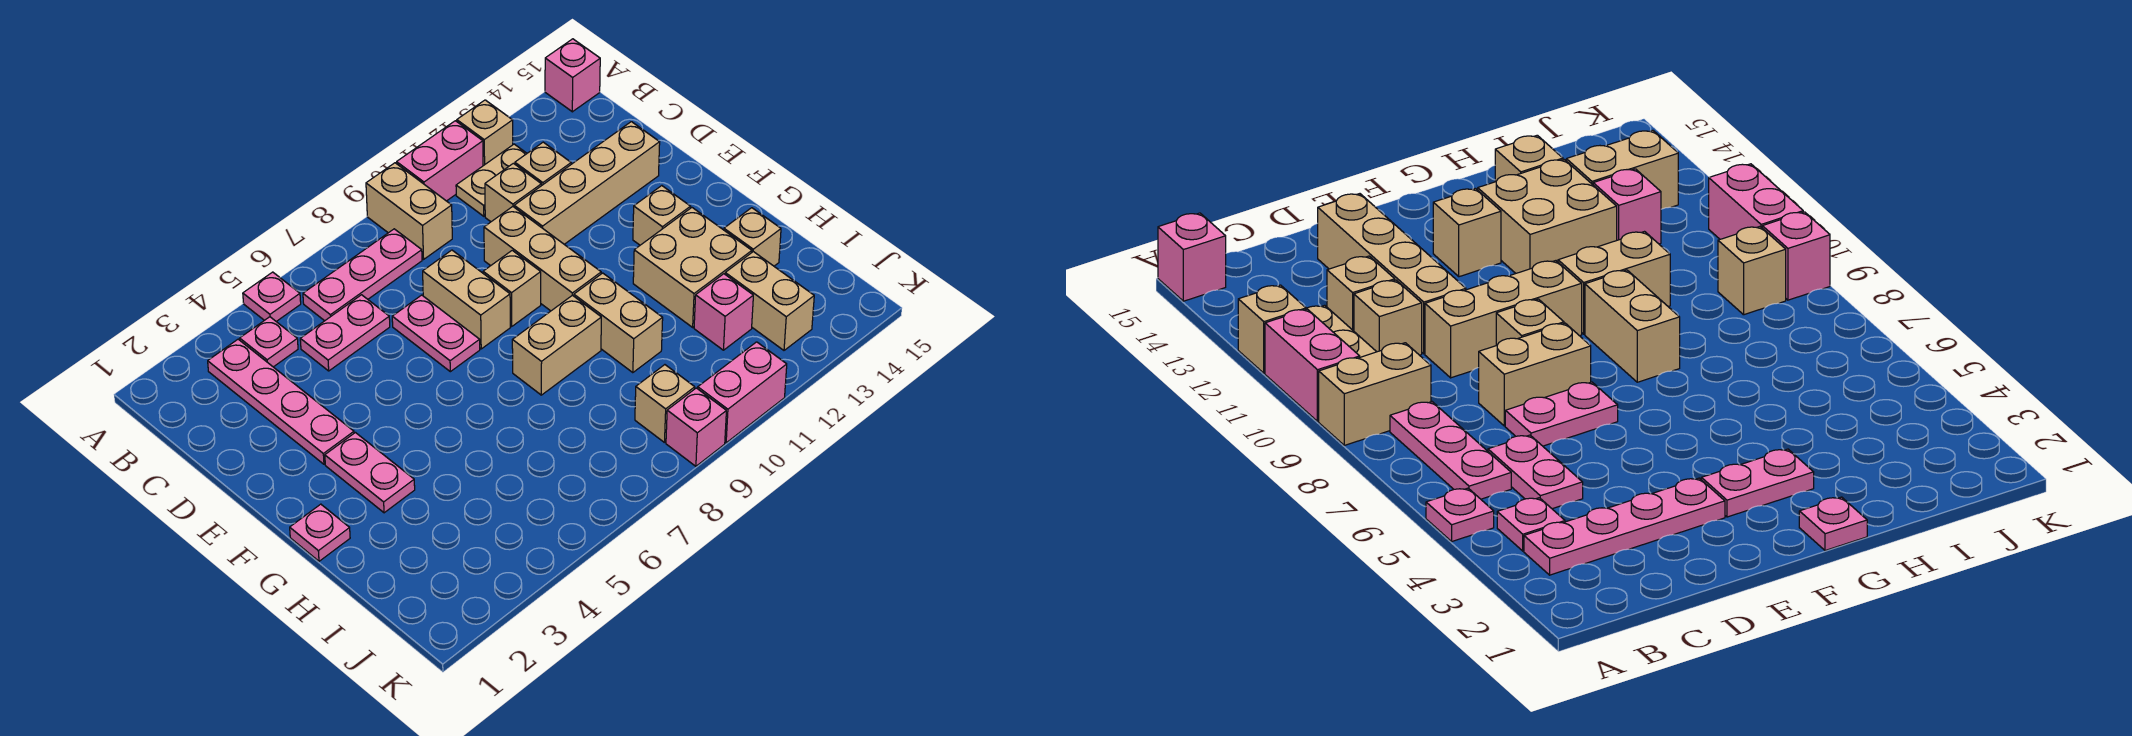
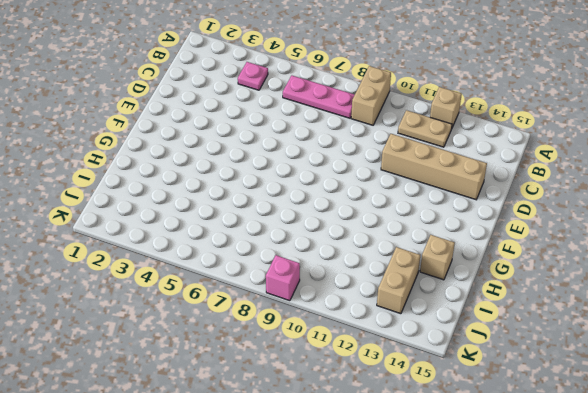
none -> pink plate A5 level 1
none -> pink brick A10:A11 level 1
none -> pink brick A15 level 1

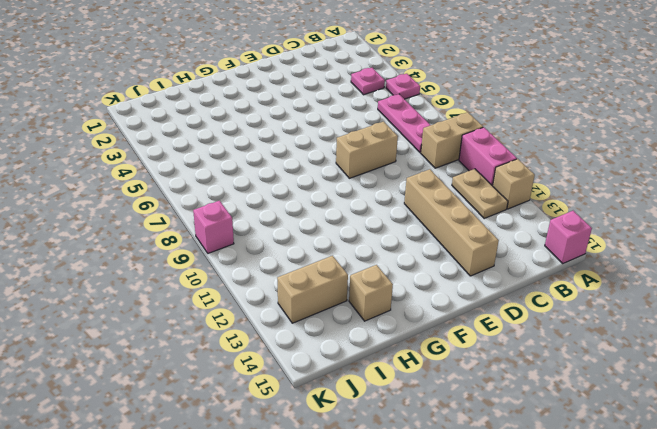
none -> pink plate B3:E3 level 1
none -> pink plate C5:C6 level 1
none -> tan brick C11 level 1

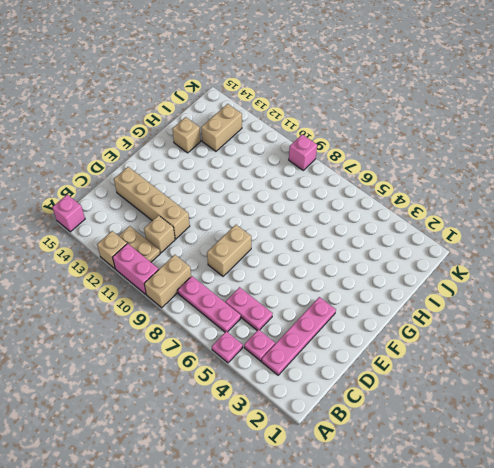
none -> tan brick C12 level 1
none -> pink plate D7:E7 level 1
none -> tan brick D10:F10 level 1

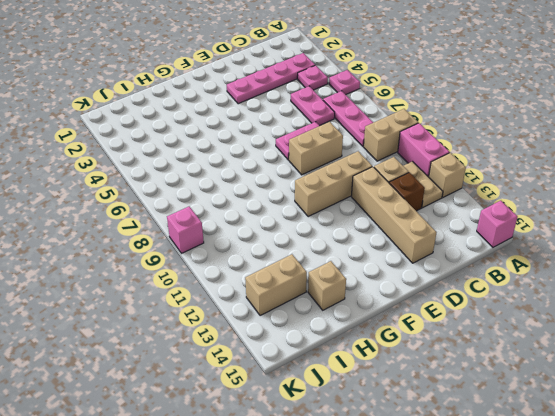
brown brick C12 level 1 -> tan brick C12 level 1
none -> tan brick E9 level 1
none -> pink plate F3:G3 level 1
none -> tan brick F13 level 1

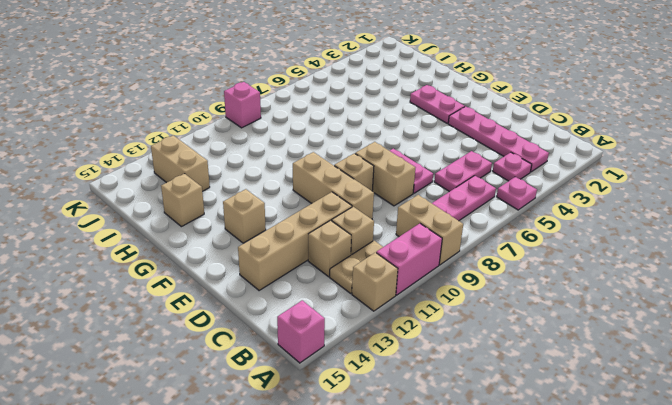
none -> pink plate G1 level 1
none -> tan brick G8:G9 level 1
none -> tan brick G10:H10 level 1

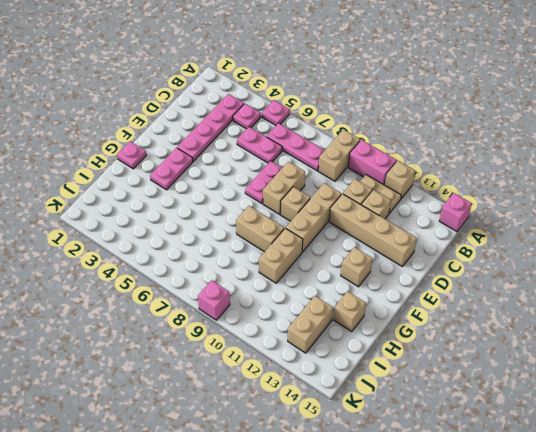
none -> tan brick G12:H13 level 1
none -> pink brick I12 level 1
none -> tan brick J9 level 1

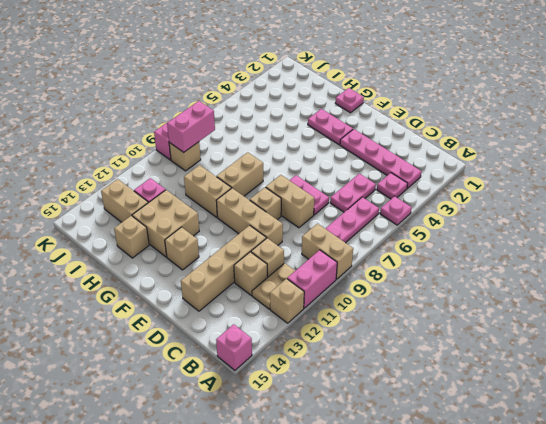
pink brick J8:J9 level 2 -> pink brick K10:K11 level 1

